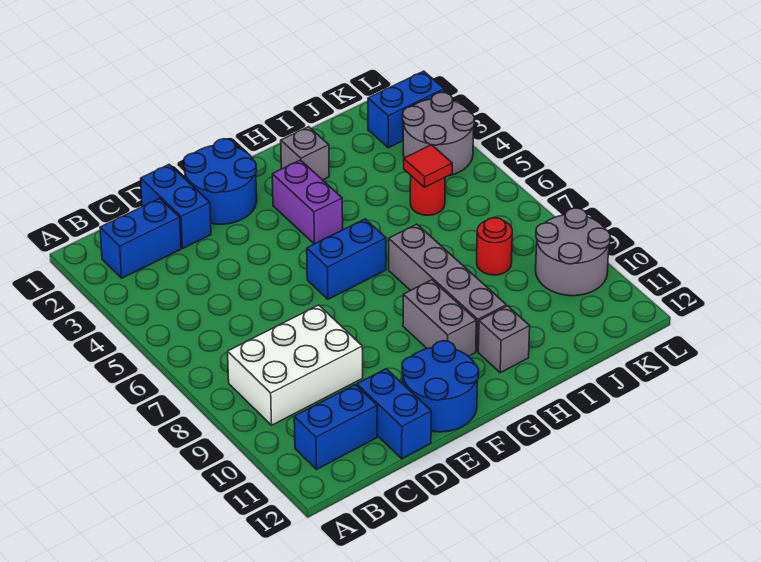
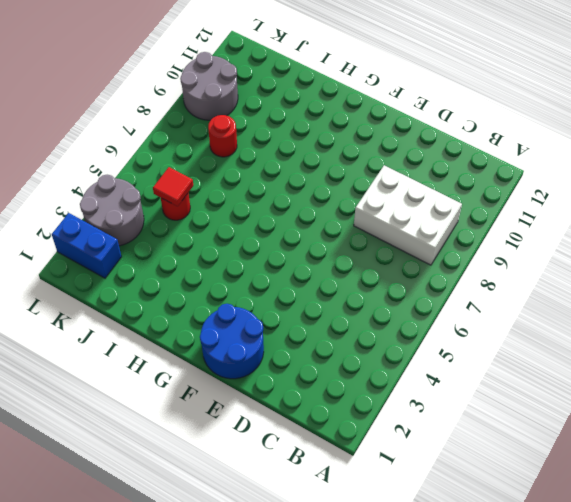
none -> blue brick B2:C2 level 1
none -> blue brick B11:C11 level 1
none -> blue brick D1:D2 level 1

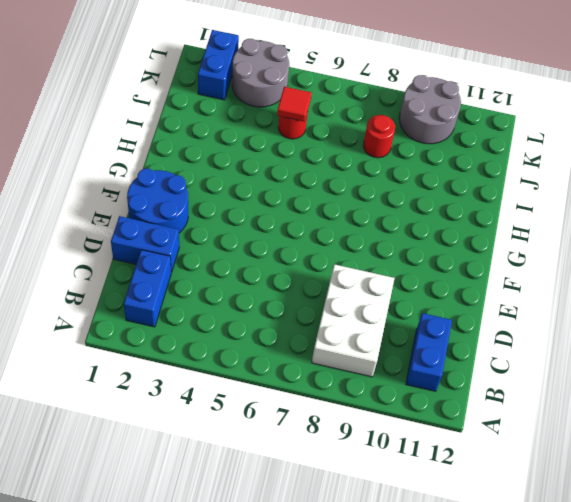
none -> blue brick D11:D12 level 1
none -> blue round brick E11:F12 level 1
none -> blue brick F6:G6 level 1

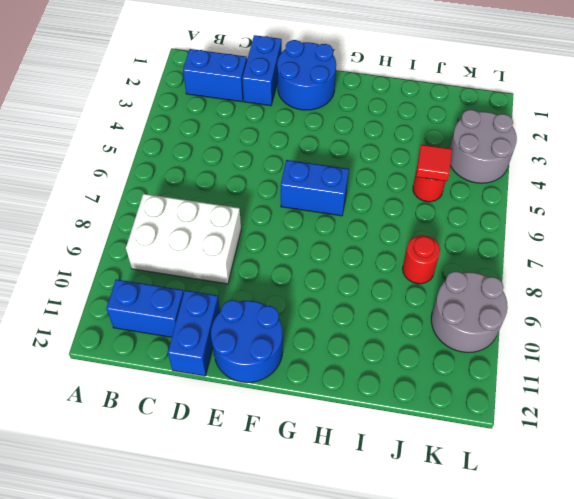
none -> purple brick G3:G4 level 1
none -> grey brick G9:G10 level 1
none -> grey brick H2 level 1

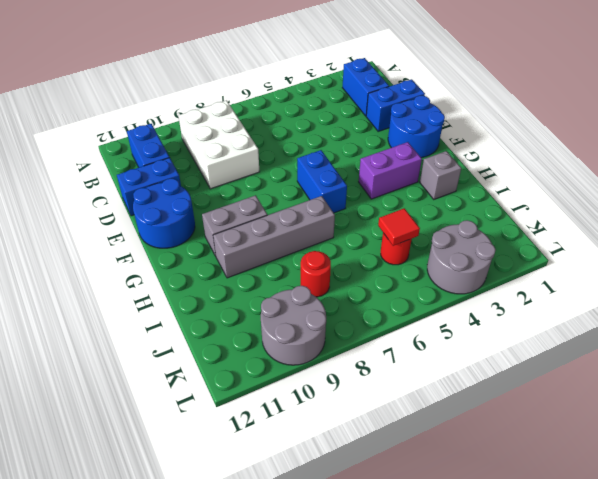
none -> grey brick H11 level 1
none -> blue brick K2:L2 level 1

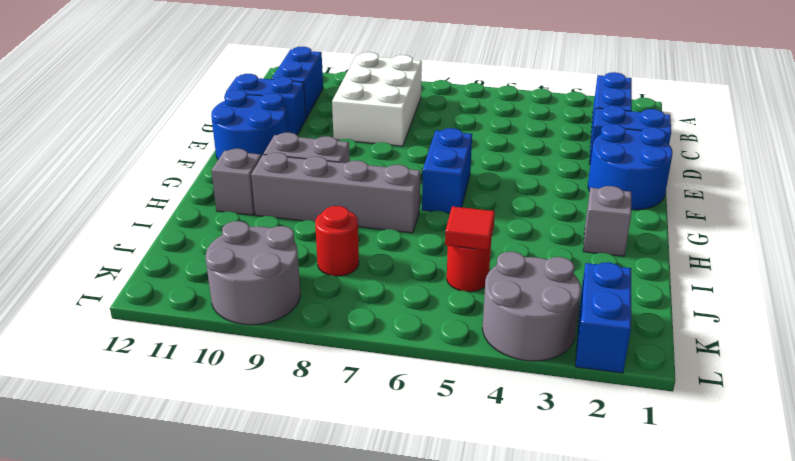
none -> purple brick G3:G4 level 1

